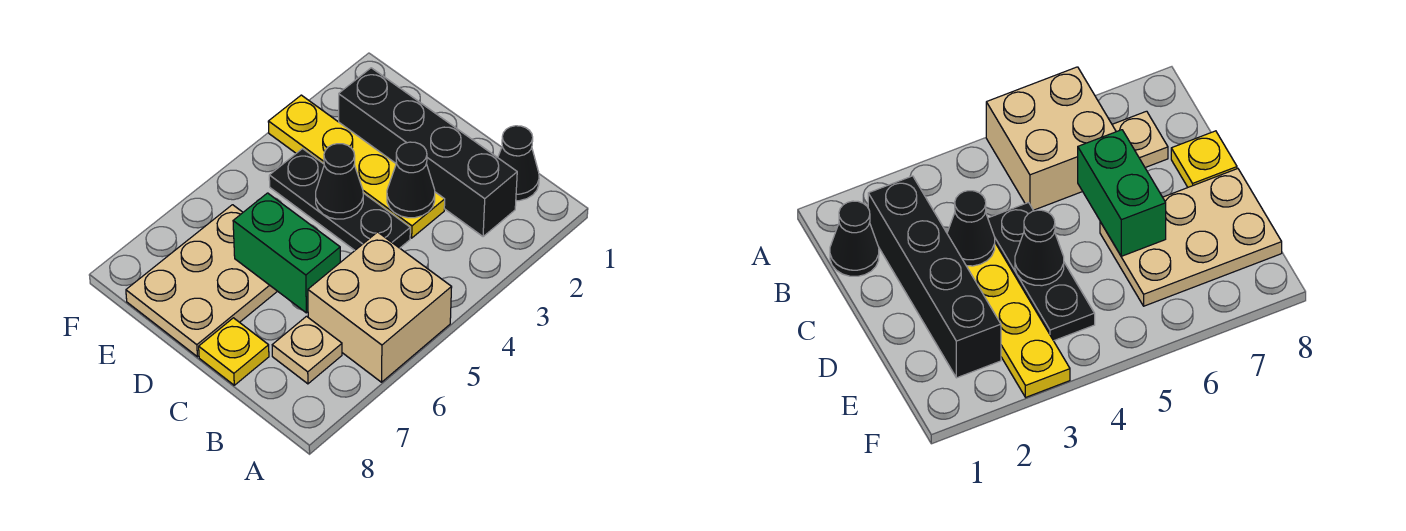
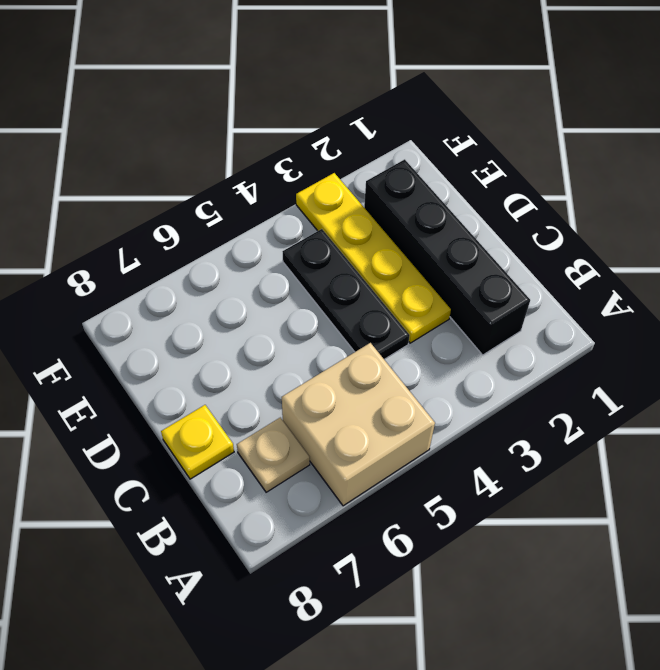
none -> black cone B1 level 1
none -> tan plate D6:E8 level 1

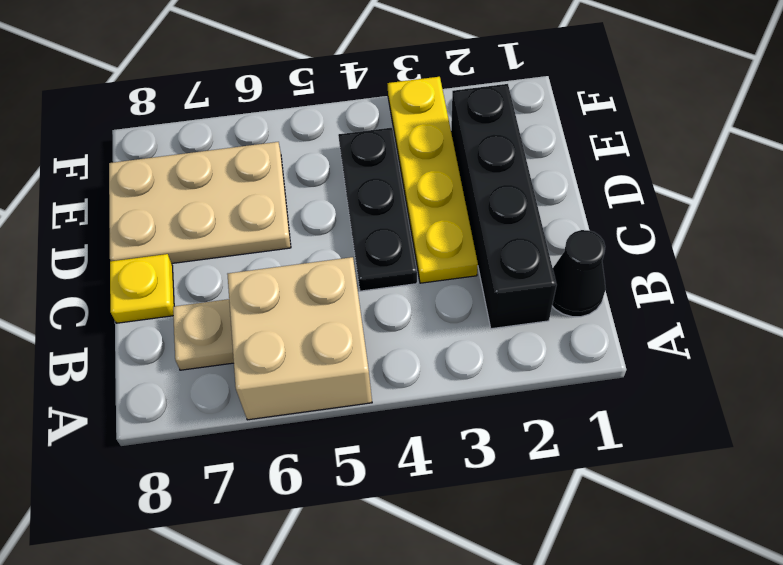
none -> black cone C3 level 2
none -> green brick C6:D6 level 2

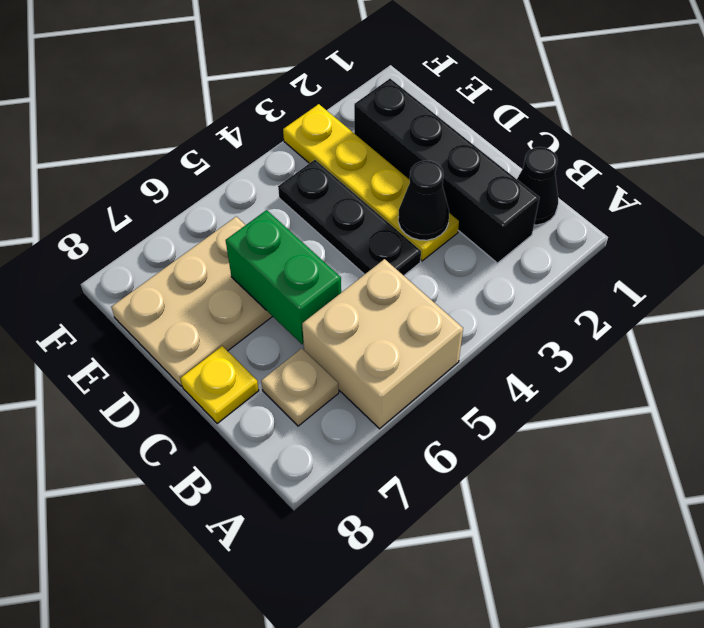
none -> black cone D4 level 2

